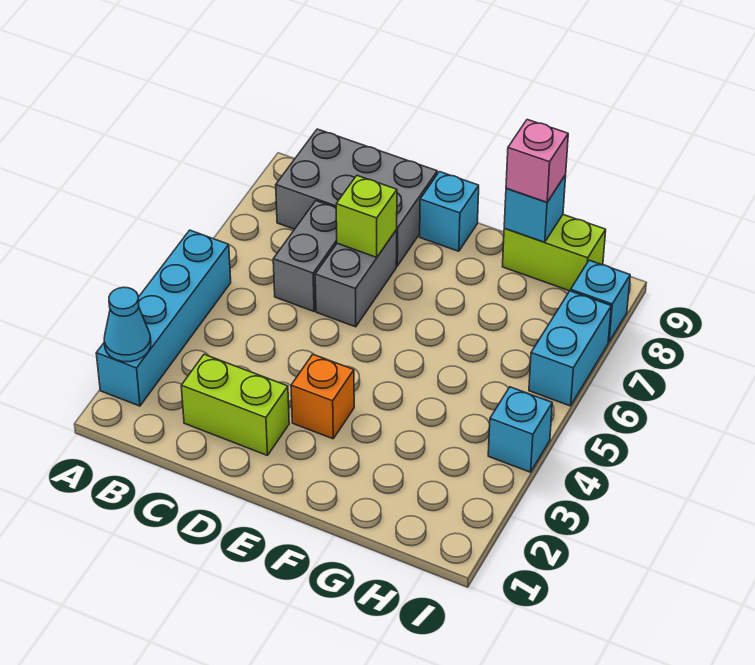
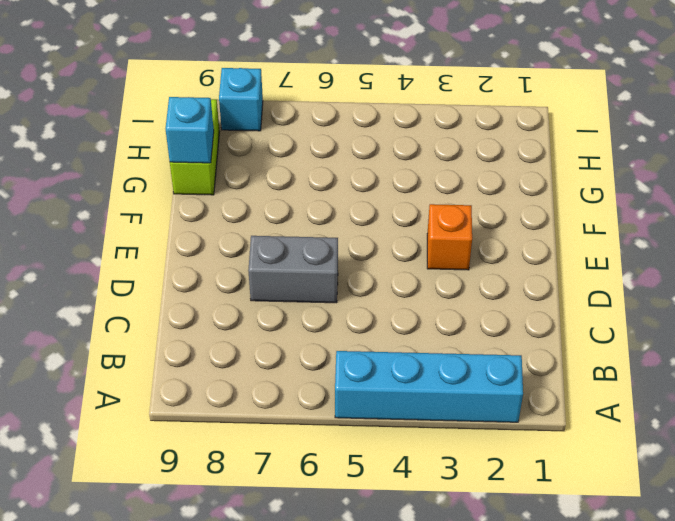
none -> grey brick B8:D9 level 1
none -> lime brick C2:D2 level 1
none -> grey brick C6:C7 level 1

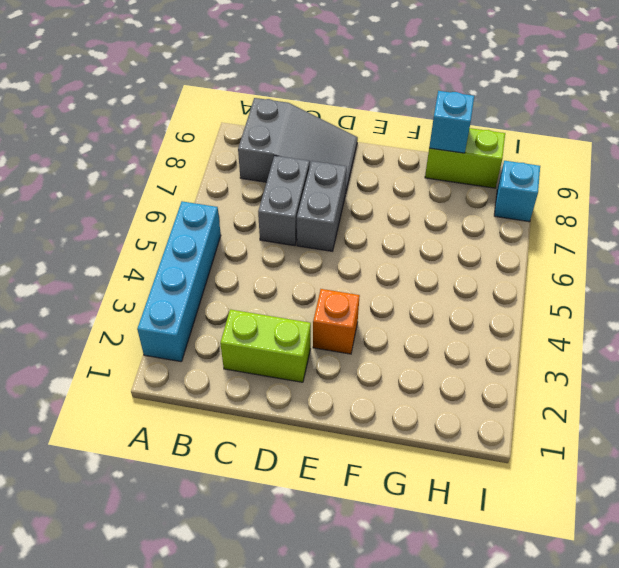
grey slope B8:D9 level 1 top B -> grey brick B8:D9 level 1
none -> cyan brick E9 level 1
none -> cyan brick I4 level 1
none -> cyan brick I6:I7 level 1

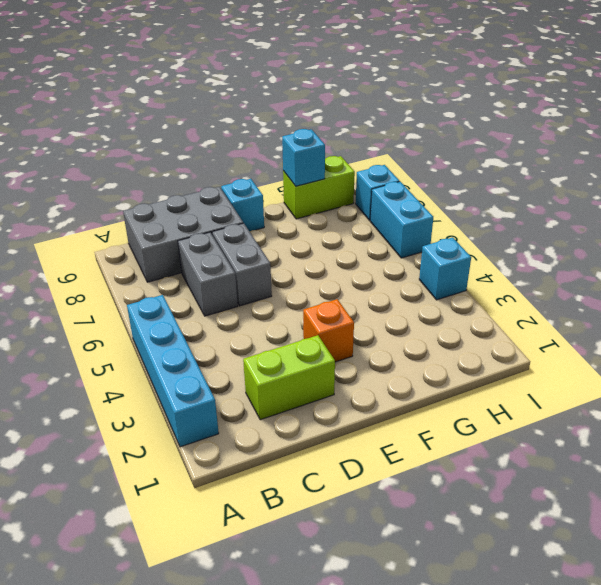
none -> cyan cone A2 level 2
none -> lime brick D7 level 2
none -> pink brick G9 level 3

